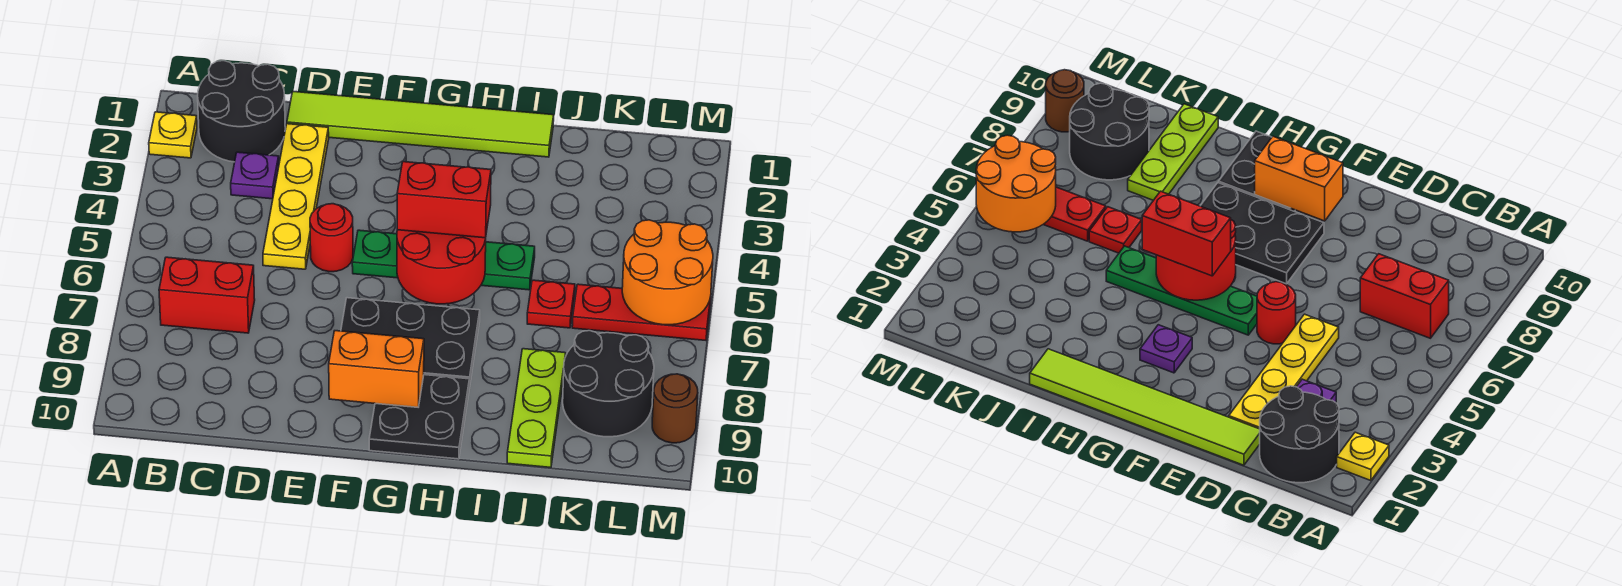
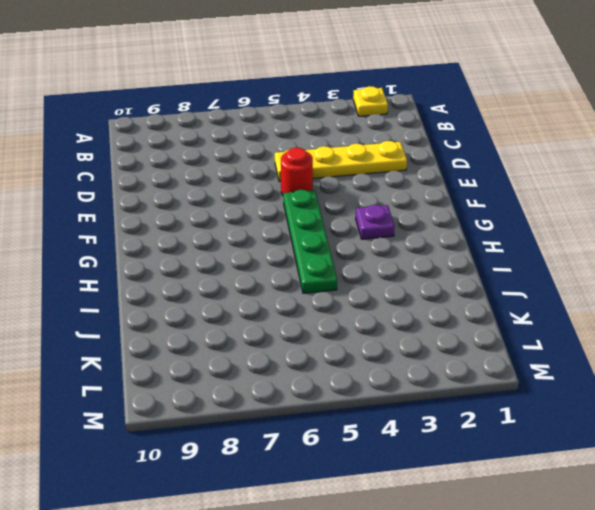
none -> black round brick B1:C2 level 1
none -> red brick B7:C7 level 1
none -> purple plate C3 level 1

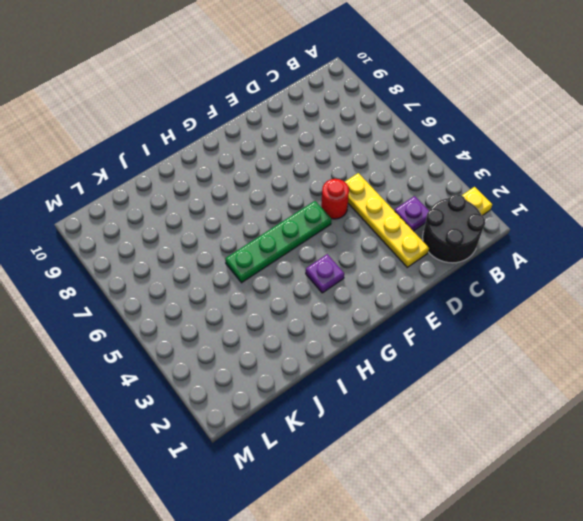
none -> red brick B7:C7 level 1
none -> lime tile D1:I1 level 1
none -> black plate F7:H8 level 1

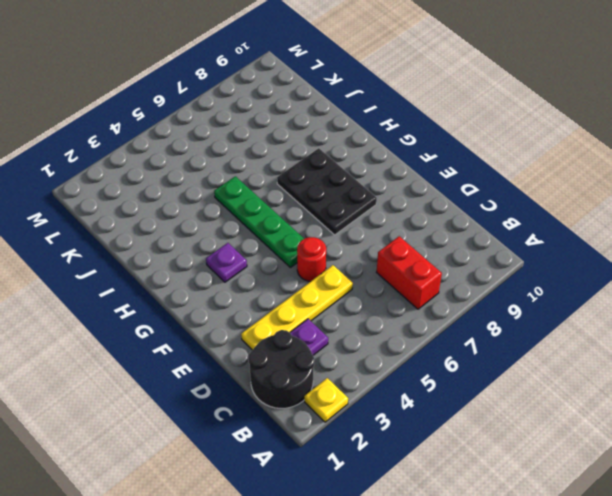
none -> lime tile D1:I1 level 1
none -> black plate G9:H10 level 1
none -> red plate J6 level 1

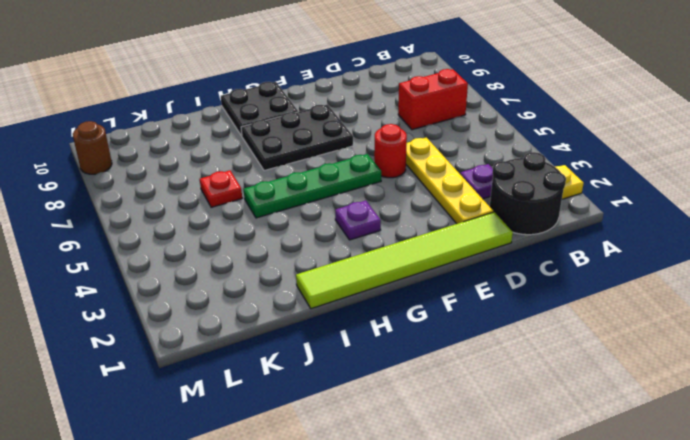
none -> lime plate J8:J10 level 1
none -> red plate K6:M6 level 1
none -> black round brick K8:L9 level 1

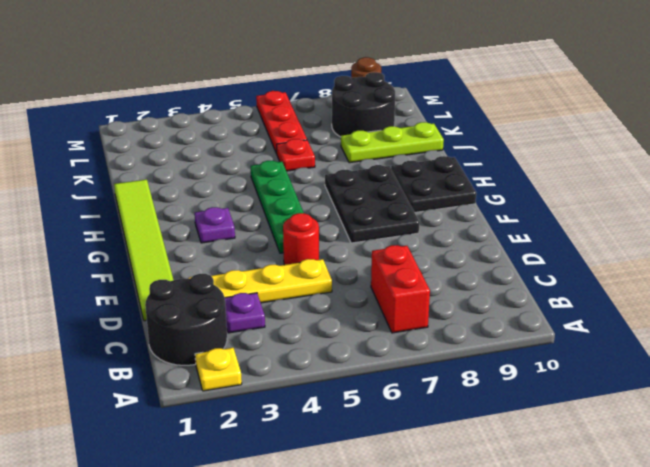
none -> orange brick F9:G9 level 2
none -> red round brick G5:H6 level 2
none -> orange round brick L5:M6 level 2

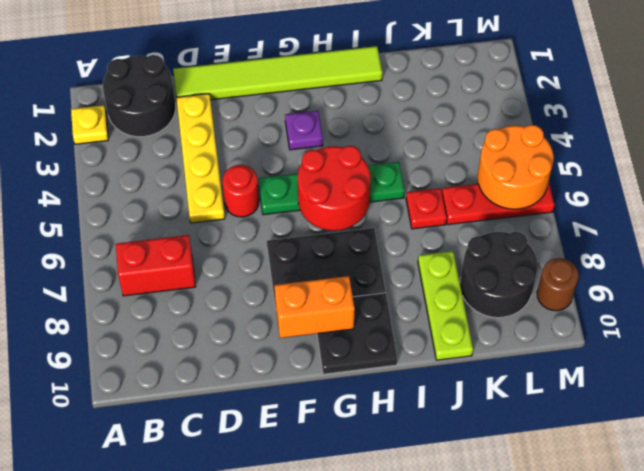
none -> purple plate C3 level 1
none -> red brick G5:H5 level 3

